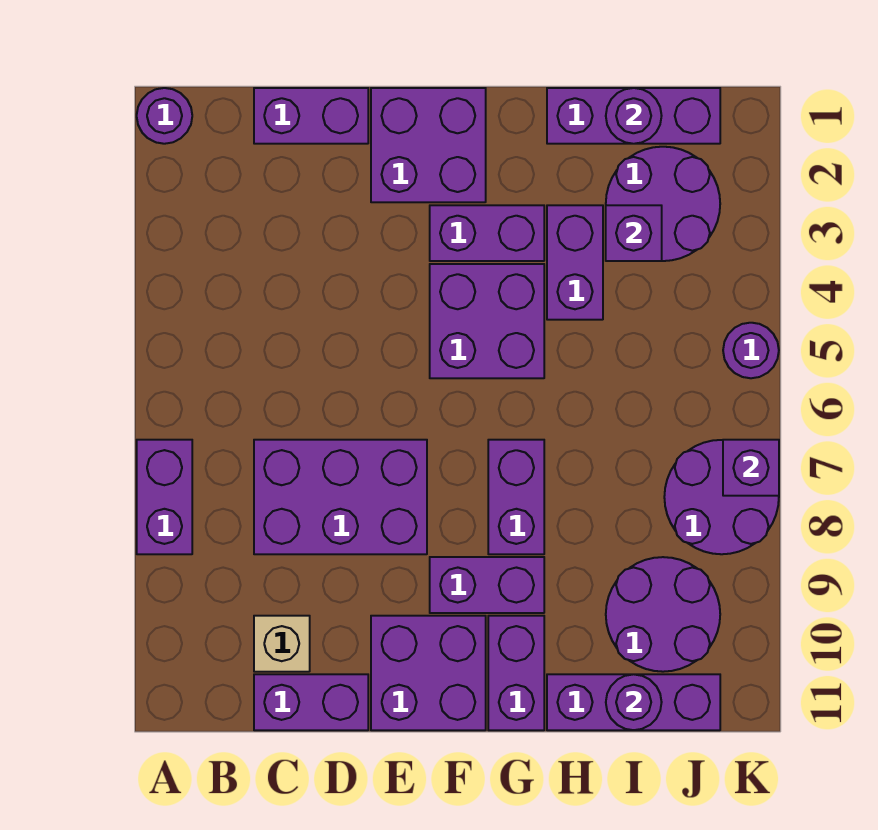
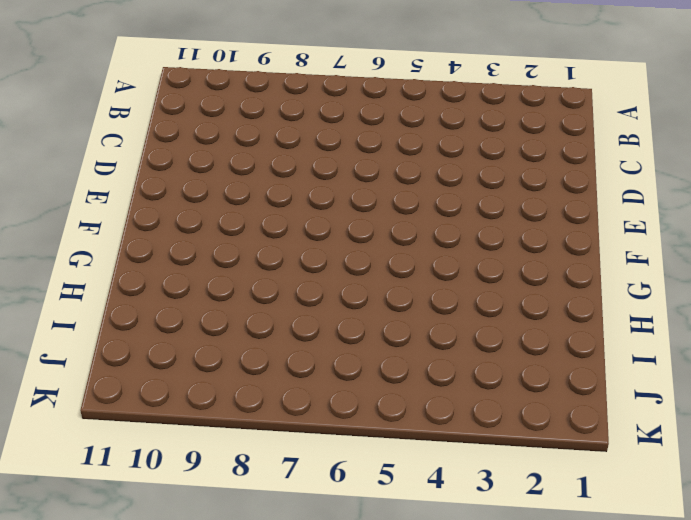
none -> purple round brick A1 level 1
none -> purple brick A7:A8 level 1
none -> purple brick C1:D1 level 1

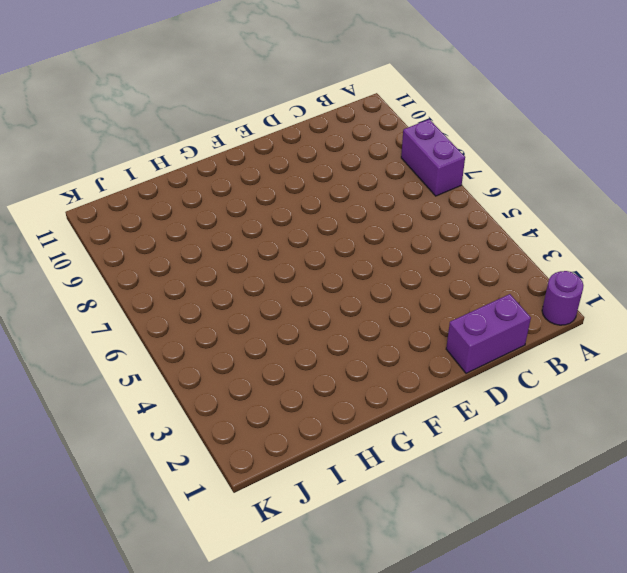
none -> purple brick C7:E8 level 1
none -> tan brick C10 level 1
none -> purple brick C11:D11 level 1

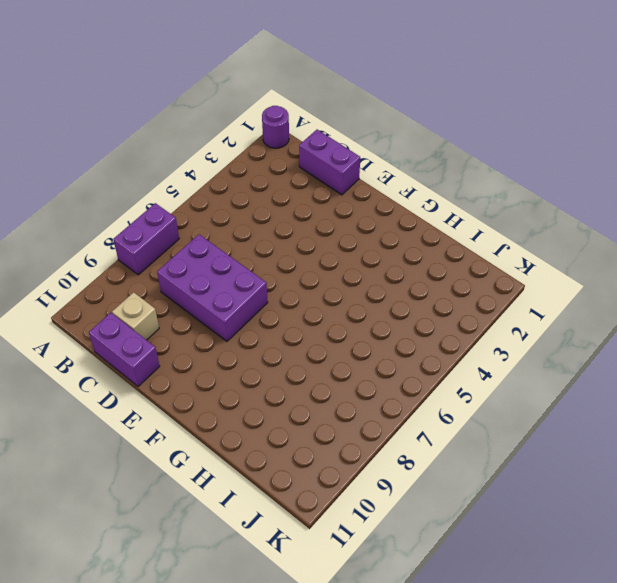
none -> purple brick E1:F2 level 1
none -> purple brick E10:F11 level 1
none -> purple brick F3:G3 level 1

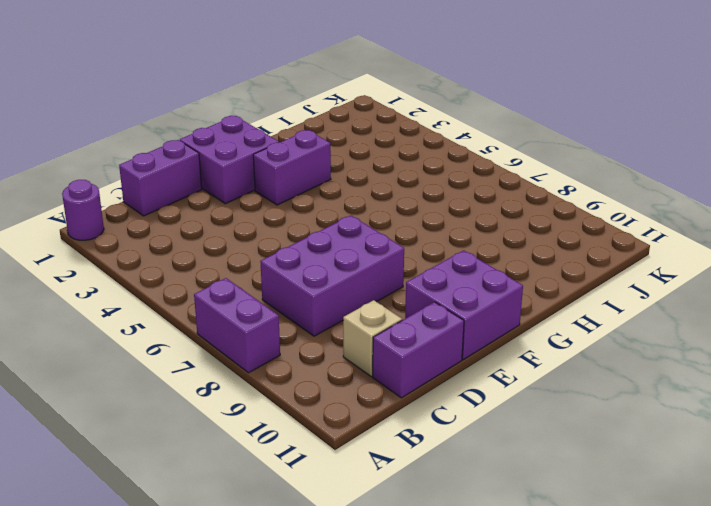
none -> purple brick F4:G5 level 1
none -> purple brick F9:G9 level 1
none -> purple brick G7:G8 level 1

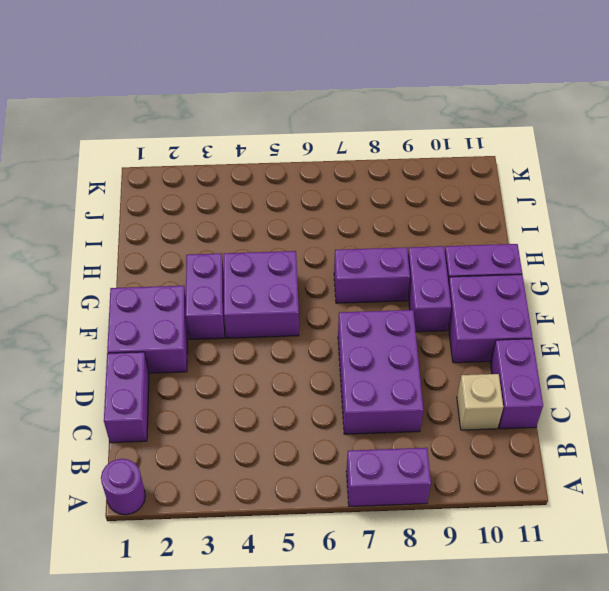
none -> purple brick H1:J1 level 1
none -> purple brick H3:H4 level 1
none -> purple brick H11:J11 level 1

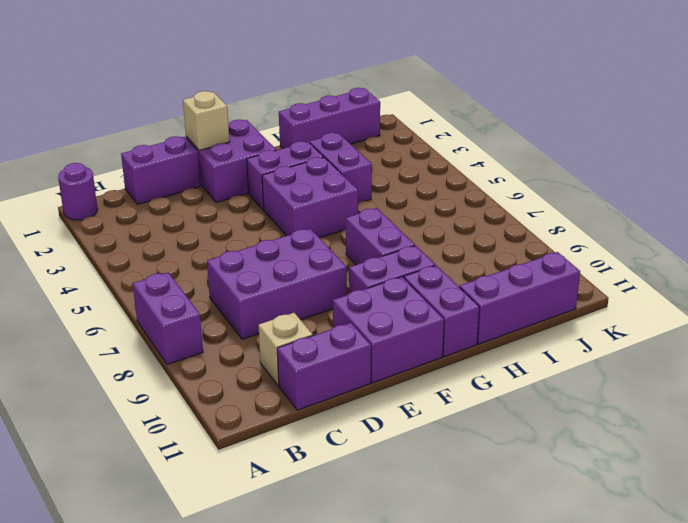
tan brick E1 level 2 -> none
none -> purple round brick I2:J3 level 1
none -> purple round brick I9:J10 level 1
none -> purple round brick J7:K8 level 1

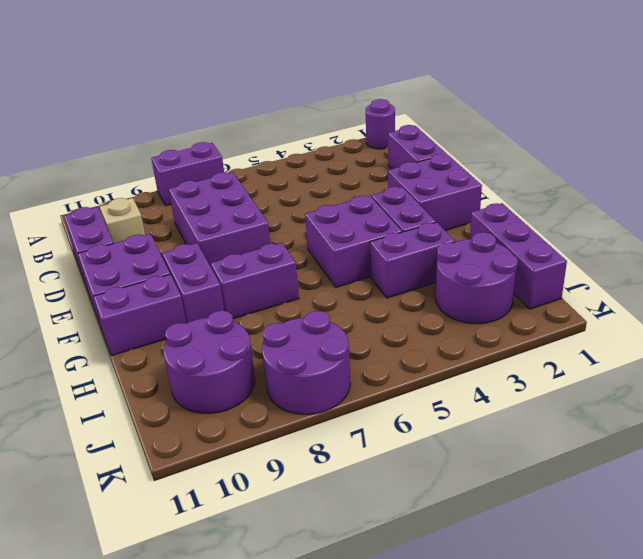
none -> purple brick H11:J11 level 1
none -> purple round brick K5 level 1
none -> purple round brick I1 level 2

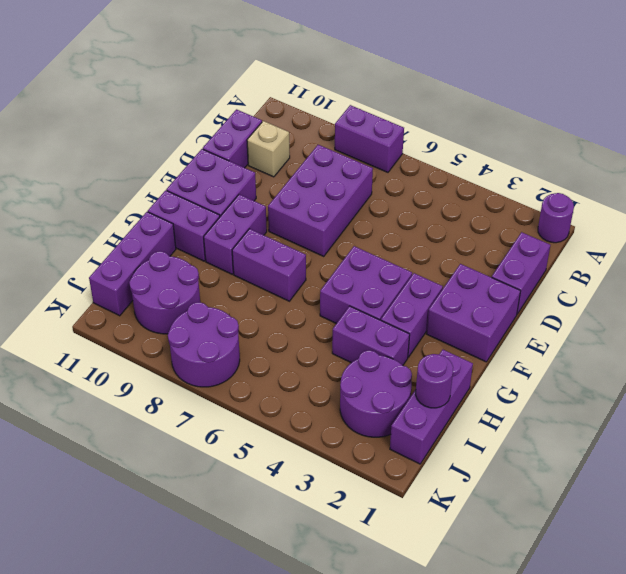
none -> purple round brick K5 level 1
none -> purple brick I3 level 2
none -> purple round brick I11 level 2

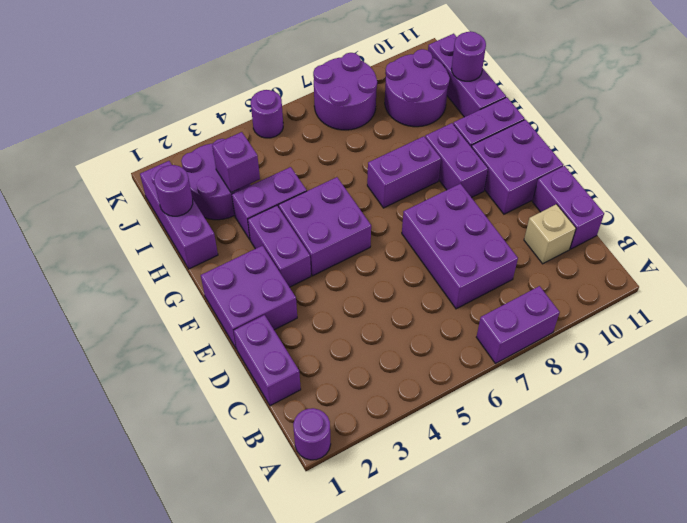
none -> purple brick K7 level 2

